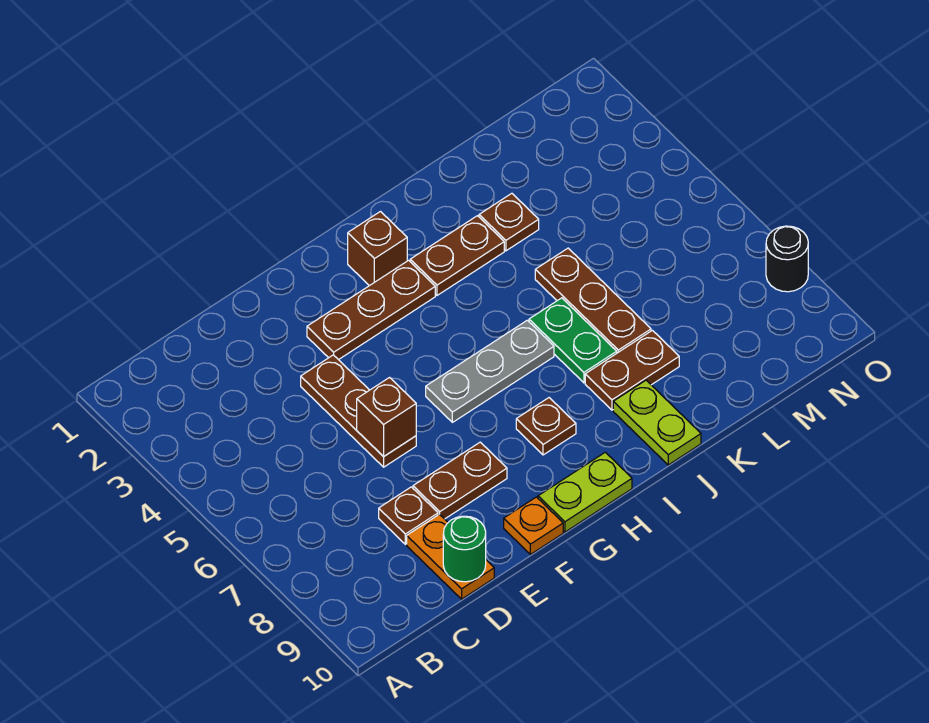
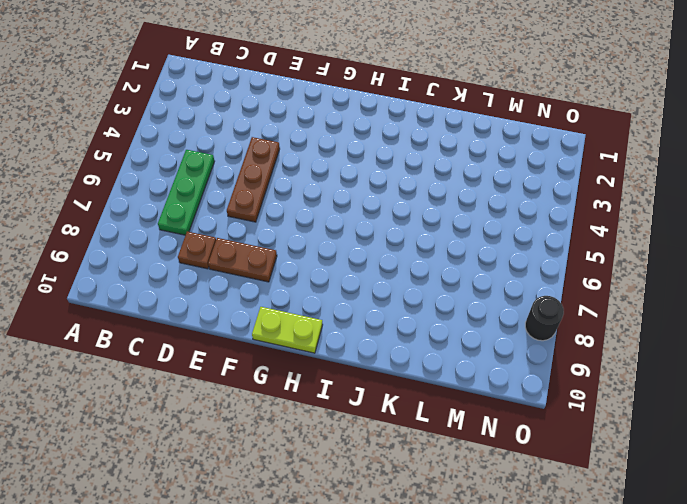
green plate C5:C7 level 1 -> none
none -> orange plate D9:D10 level 1
none -> brown plate F3:H3 level 1
none -> orange plate F10 level 1

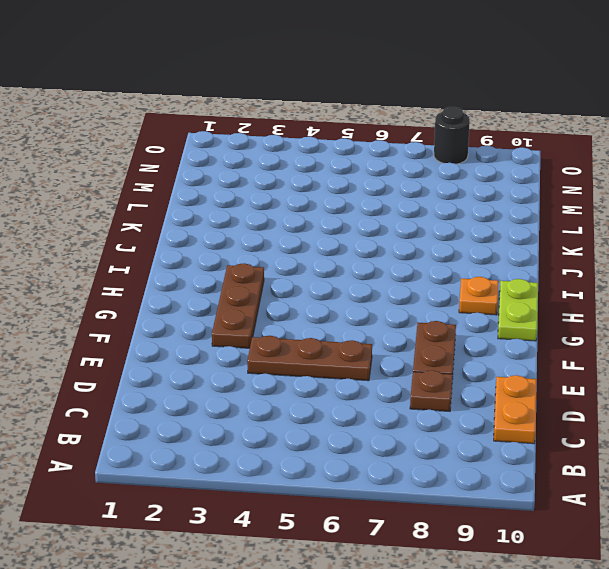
orange plate C10:D10 level 1 -> orange plate D9:D10 level 1
orange plate H9 level 1 -> orange plate F10 level 1
none -> grey plate G6:I6 level 1
none -> brown brick H2 level 1
none -> brown plate H8 level 1

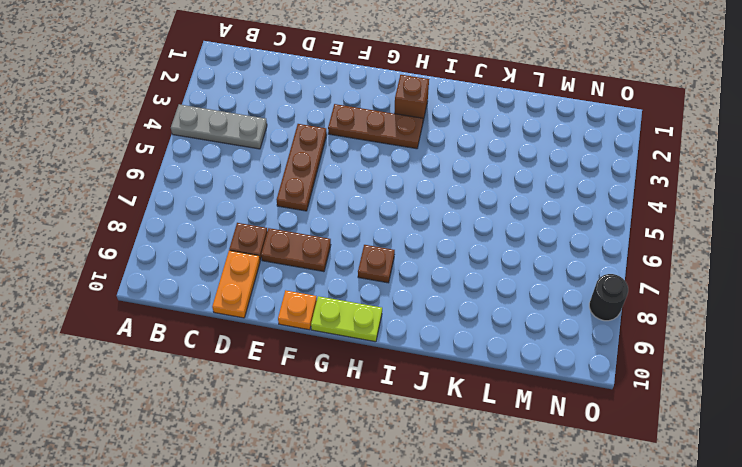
grey plate A4:C4 level 1 -> grey plate G6:I6 level 1
none -> brown plate I3:J3 level 1
none -> green plate J6:J7 level 1
none -> brown plate J8:K8 level 1

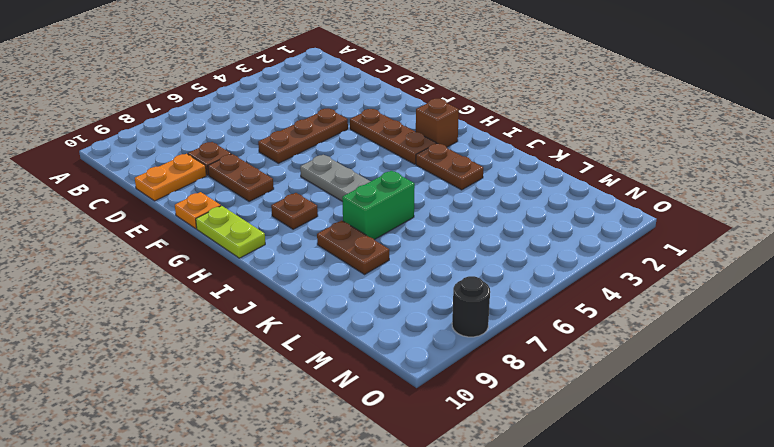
green brick J6:J7 level 1 -> green plate J6:J7 level 1
none -> lime plate J9:J10 level 1
none -> brown plate K3 level 1
none -> brown plate K5:K7 level 1

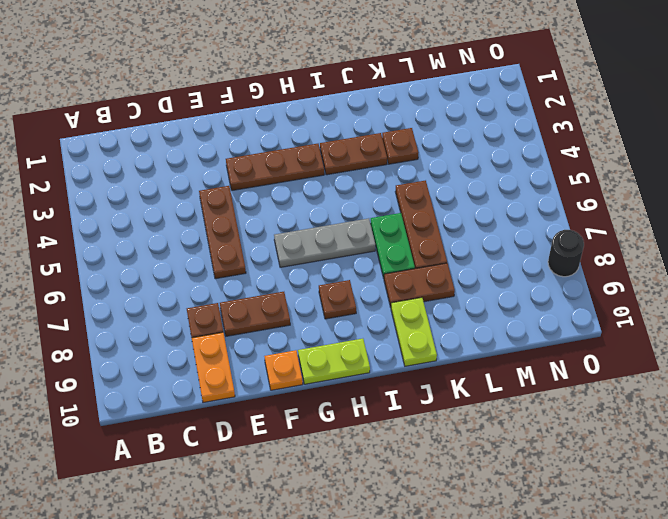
none -> brown brick H2 level 1
none -> green round brick D10 level 2
none -> brown brick E6 level 2

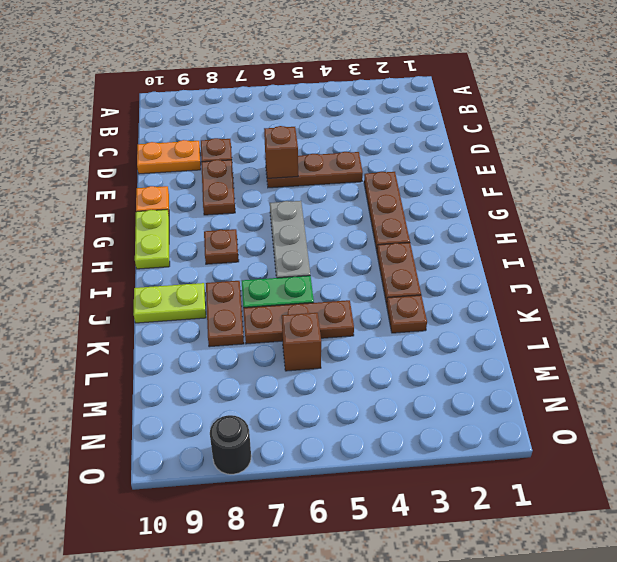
brown brick L6 level 1 -> brown brick H2 level 1
none -> green round brick D10 level 2

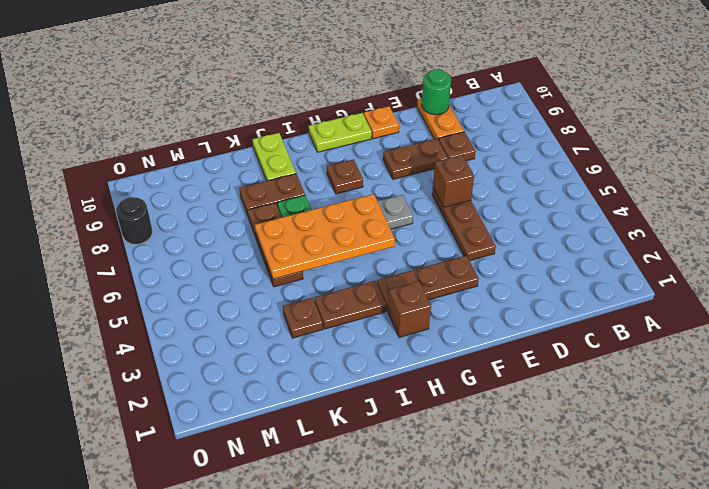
orange plate H5:K6 level 2 -> none

